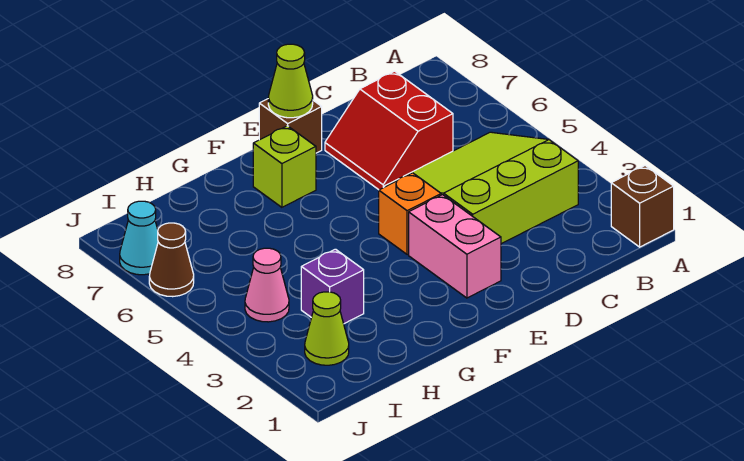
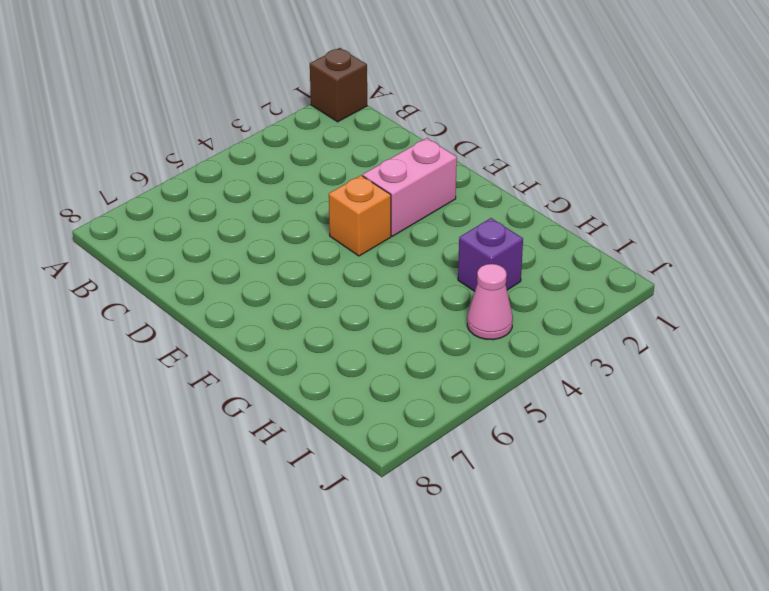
none -> lime slope B3:D5 level 1 top 3
none -> red slope C6:D7 level 1 top C
none -> brown brick E8 level 1

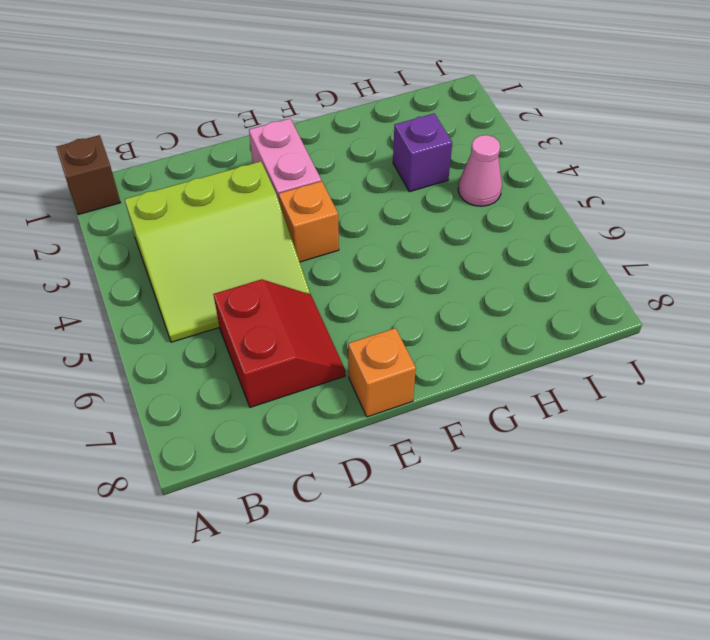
orange brick E8 level 1 -> brown brick E8 level 1
none -> lime brick F7 level 1
none -> lime cone I2 level 1
none -> brown cone J6 level 1

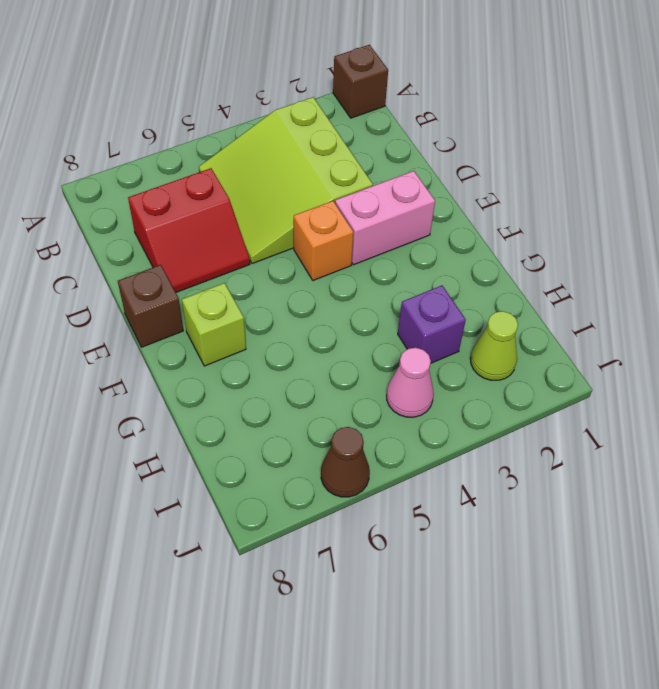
none -> cyan cone J7 level 1
none -> lime cone E8 level 2

